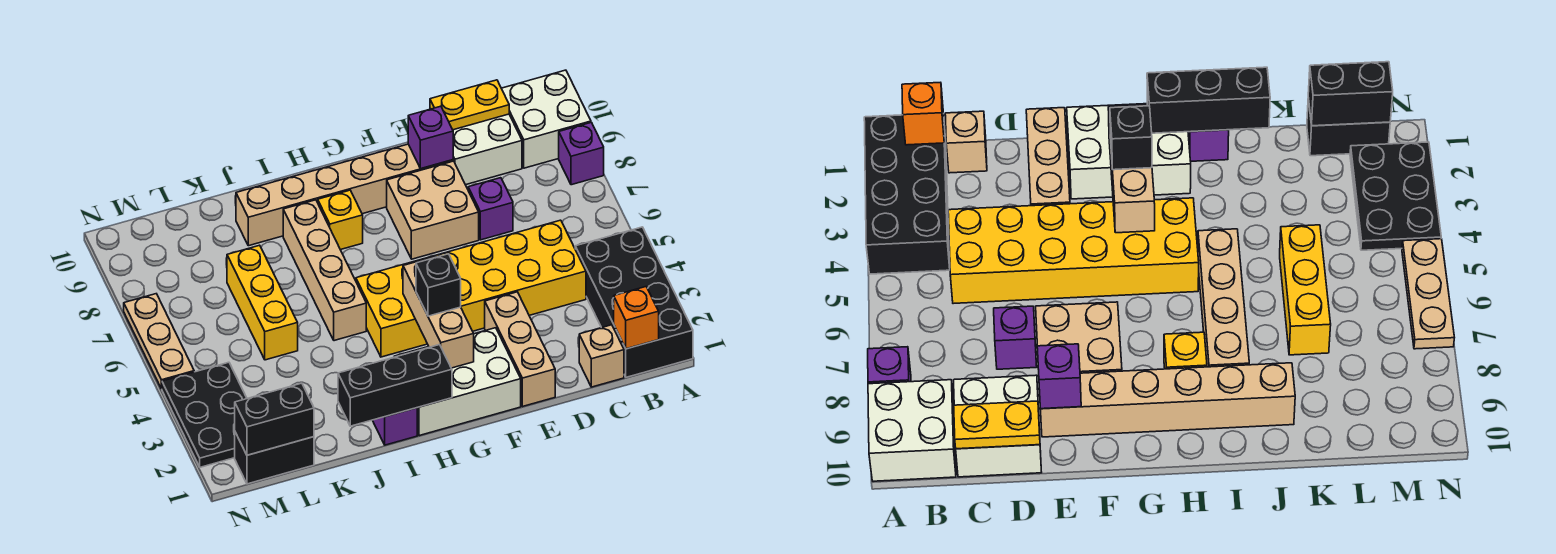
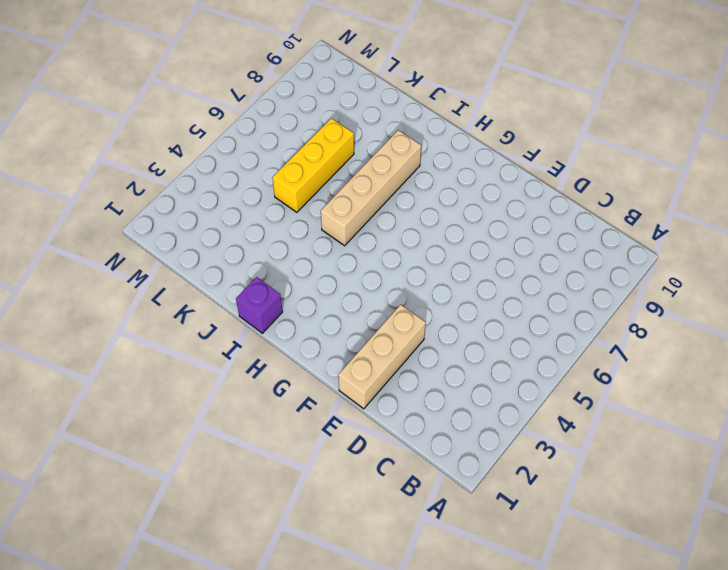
none -> black brick A1:B4 level 1
none -> purple brick A8 level 1
none -> white brick A9:B10 level 1

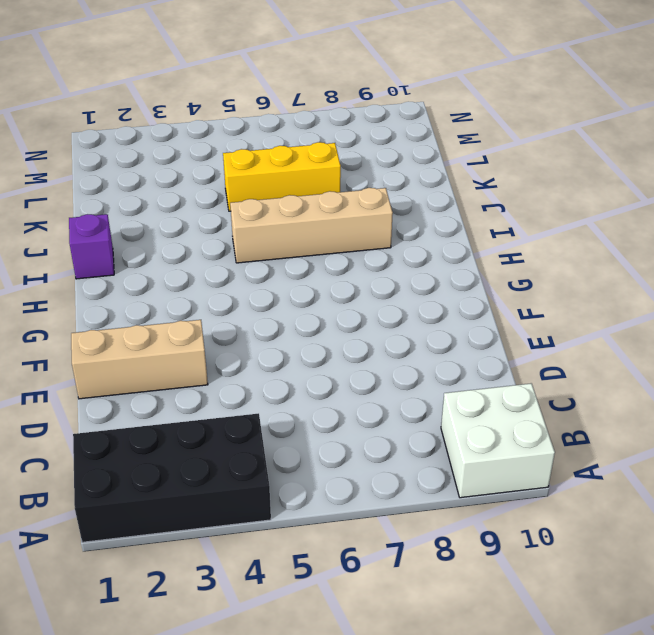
none -> purple brick A8 level 1
none -> tan brick C1 level 1
none -> yellow brick C4:H5 level 1

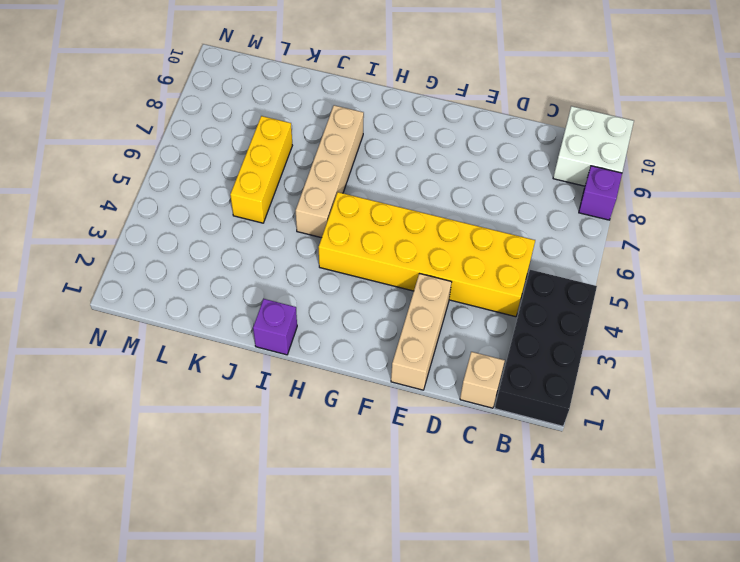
none -> white brick C9:D10 level 1
none -> purple brick D7 level 1
none -> tan brick E7:F8 level 1

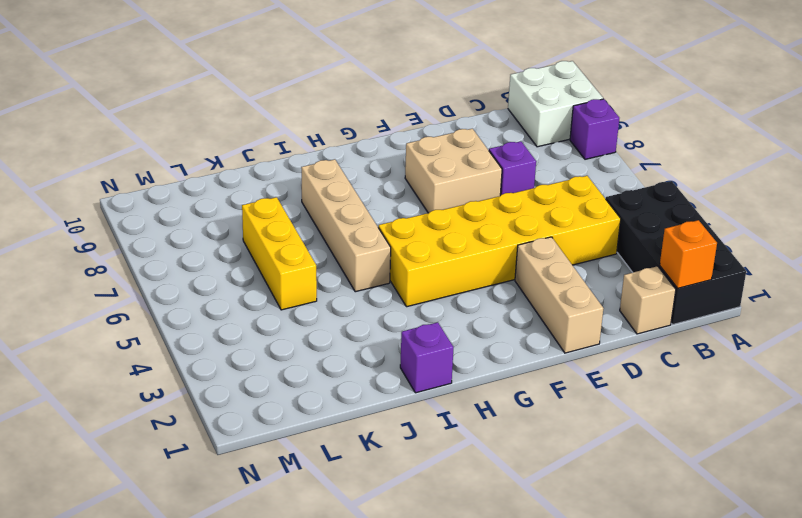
none -> white brick C9:D10 level 1
none -> tan brick E9:J9 level 1
none -> white brick F1:H2 level 1

